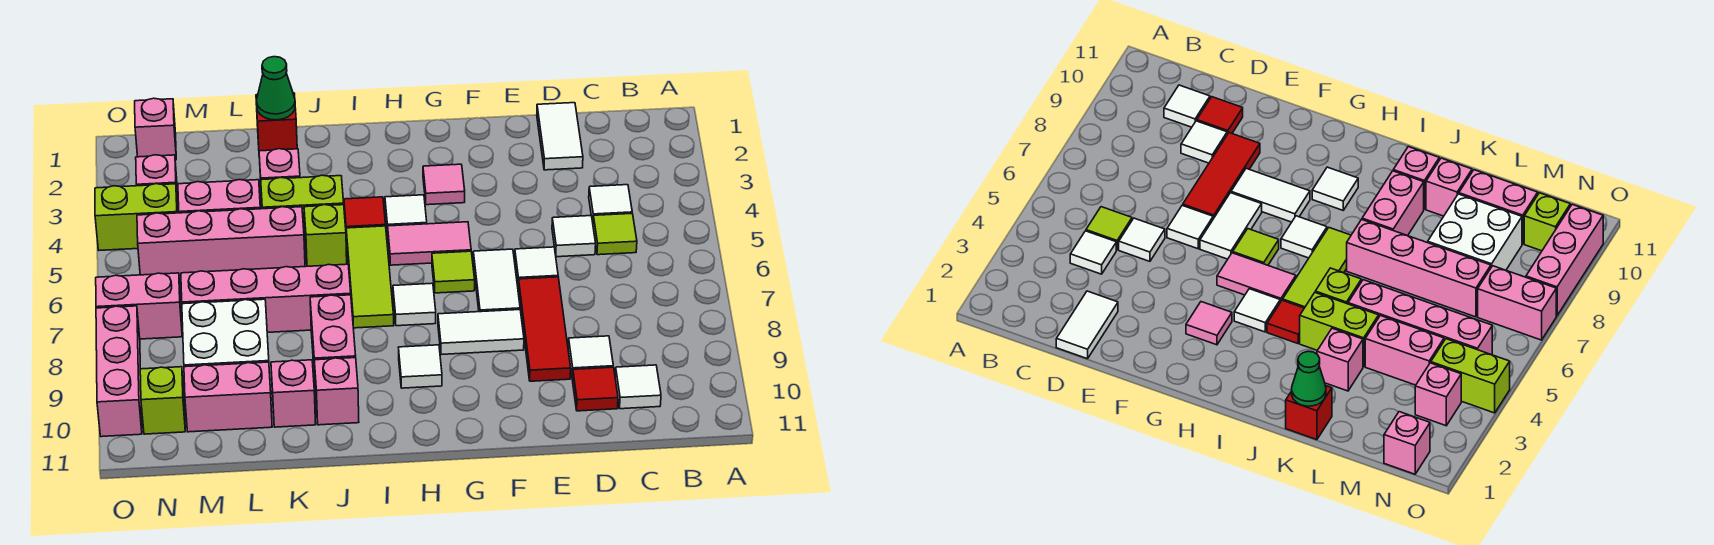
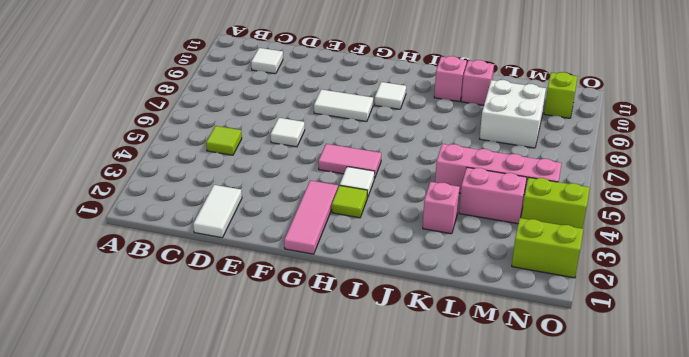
pink tile G1:G3 level 1 -> pink tile G3 level 1
lime tile H3 level 1 -> lime tile G6 level 1
lime brick N2:O2 level 1 -> lime brick J4:K4 level 1
none -> white tile C4 level 1
none -> white tile D5 level 1
none -> white tile D9 level 1
none -> red tile D10 level 1

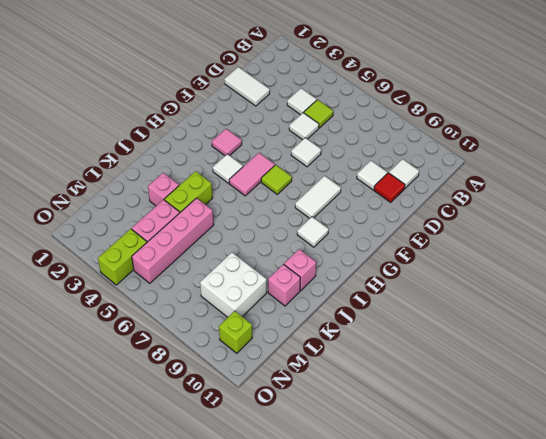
none -> red tile E7:E9 level 1
none -> white tile F6:F7 level 1
none -> white tile H7 level 1
none -> red tile I4 level 1

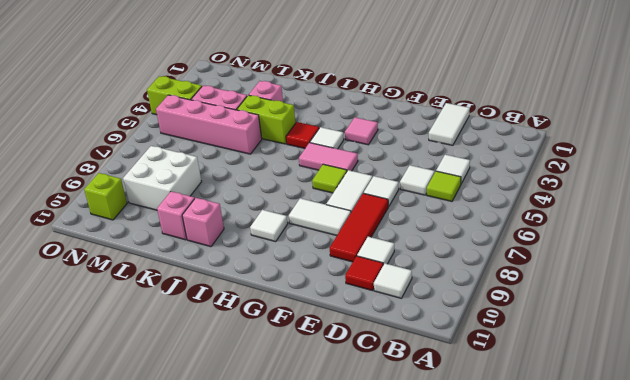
none -> white tile H7 level 1
none -> lime tile I5:I7 level 1
none -> lime brick J5 level 1
none -> pink brick J7:M7 level 1

